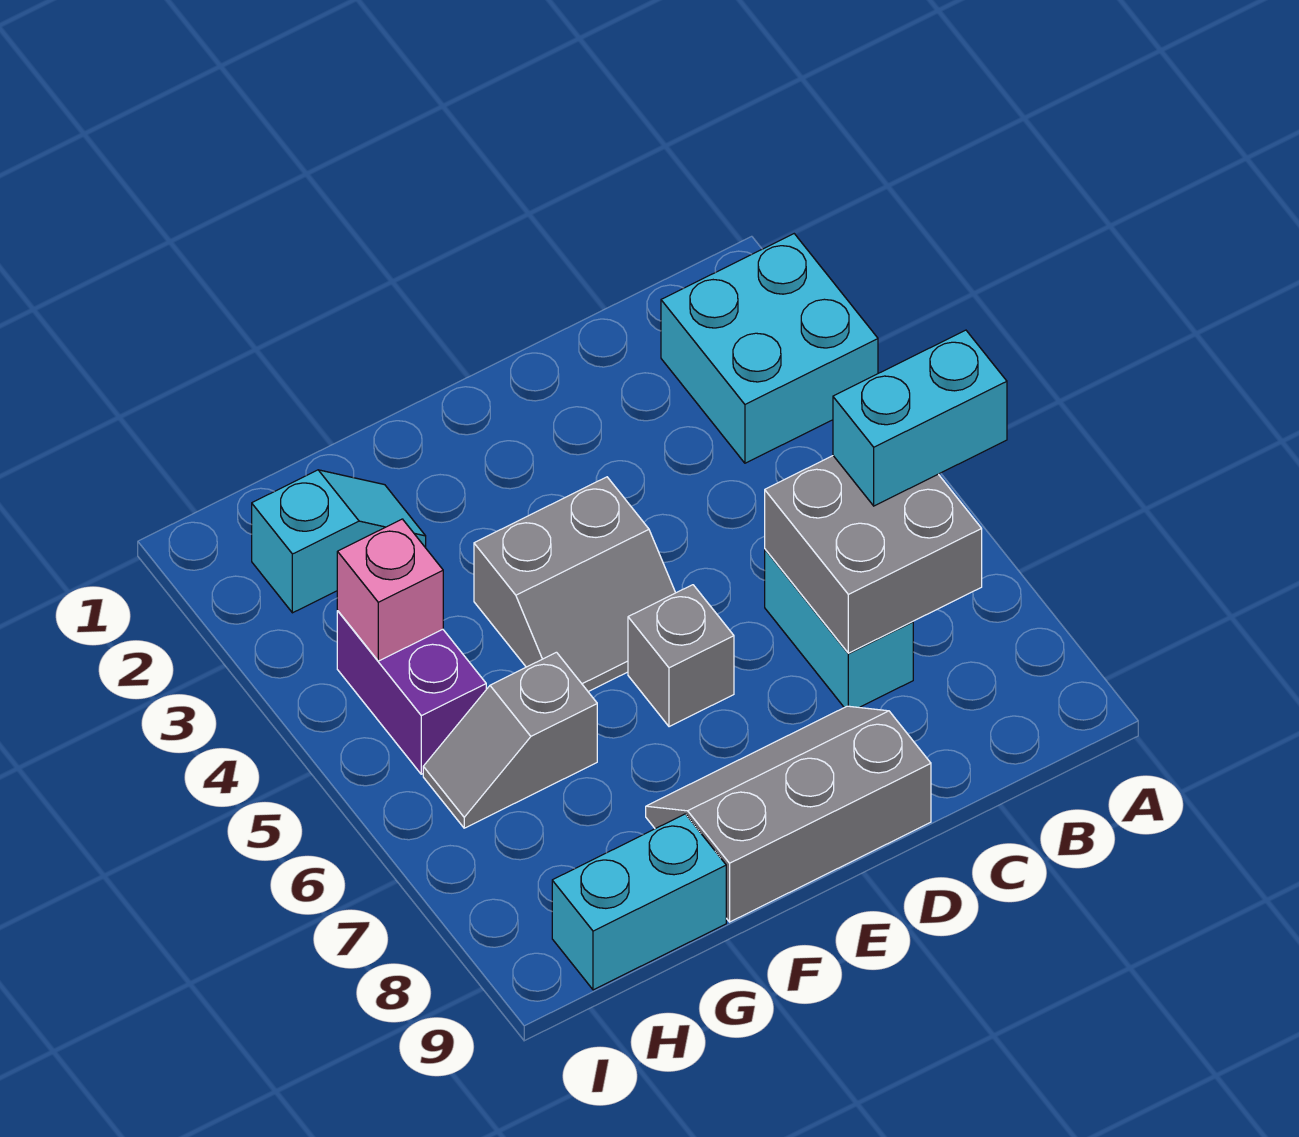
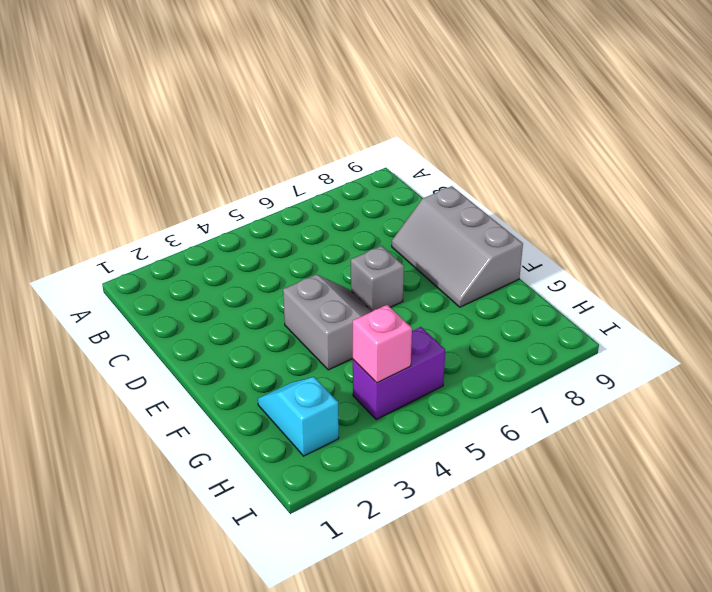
none -> cyan brick A2:B3 level 1
none -> cyan brick C6:C7 level 1
none -> grey slope G6:H6 level 1 top G

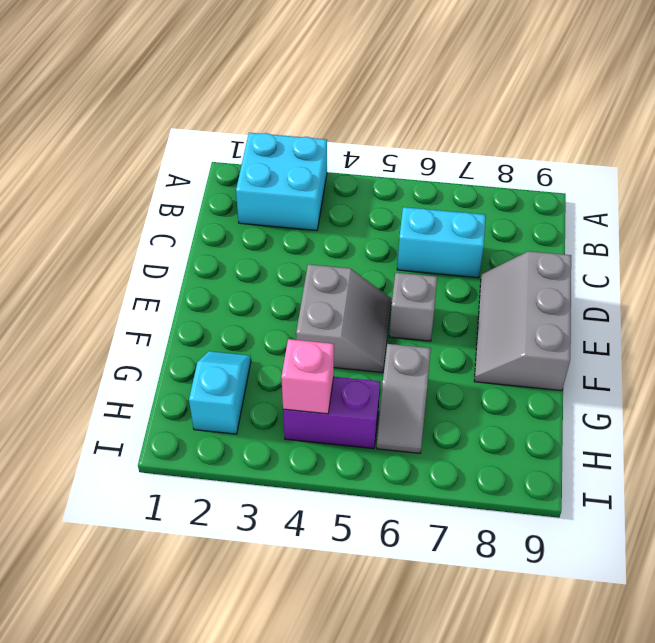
none -> cyan brick G9:H9 level 1
none -> grey brick B6:C7 level 2
none -> cyan brick A6:B6 level 3

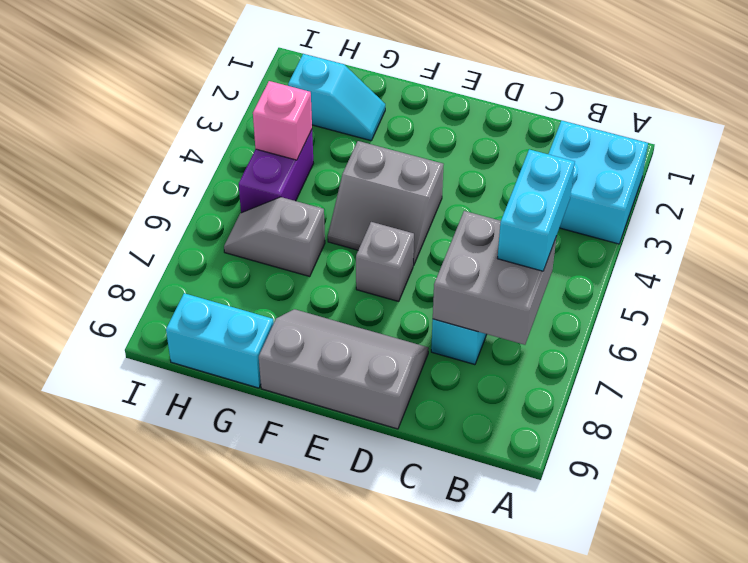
cyan brick B5:B6 level 3 -> cyan brick A6:B6 level 3

